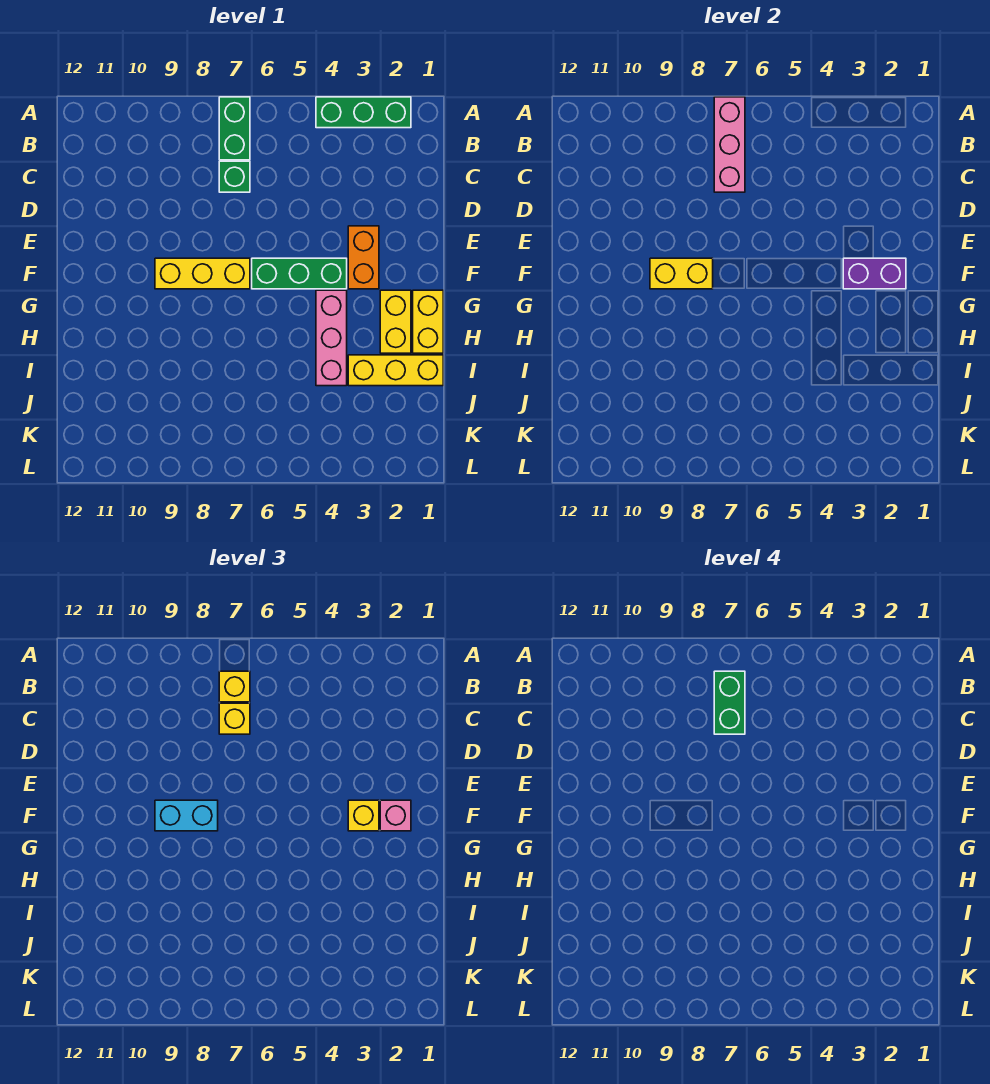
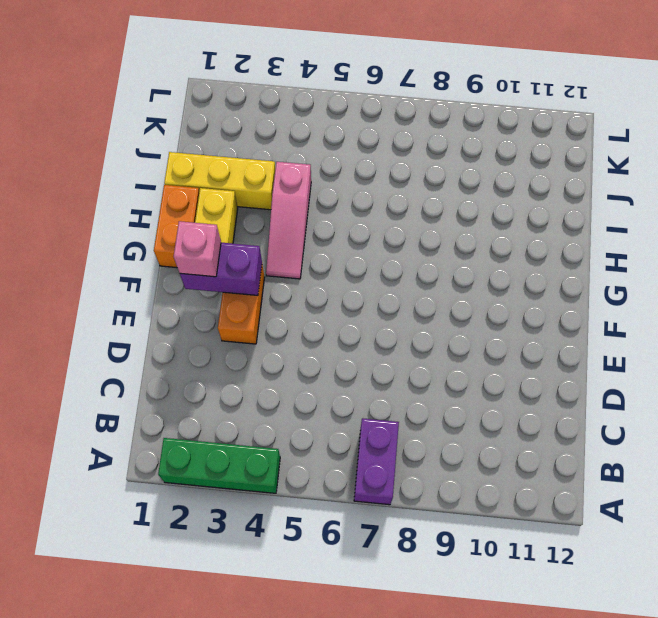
purple brick A7:B7 level 1 -> green brick A7:B7 level 1
orange brick G1:H1 level 1 -> yellow brick G1:H1 level 1
pink slope G4:I4 level 1 top I -> pink brick G4:I4 level 1
none -> green brick C7 level 1
none -> green brick F4:F6 level 1
none -> yellow brick F7:F9 level 1

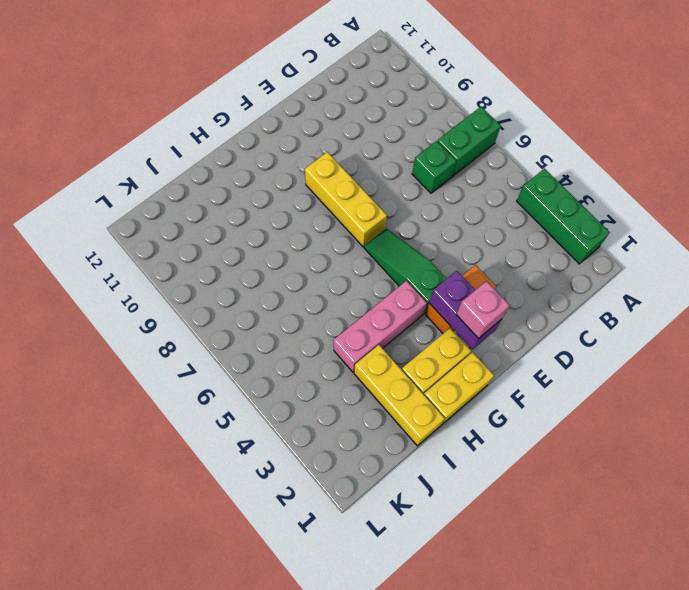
green slope F4:F6 level 1 top 4 -> green brick F4:F6 level 1
none -> pink brick A7:C7 level 2
none -> yellow brick F8:F9 level 2
none -> yellow brick B7 level 3

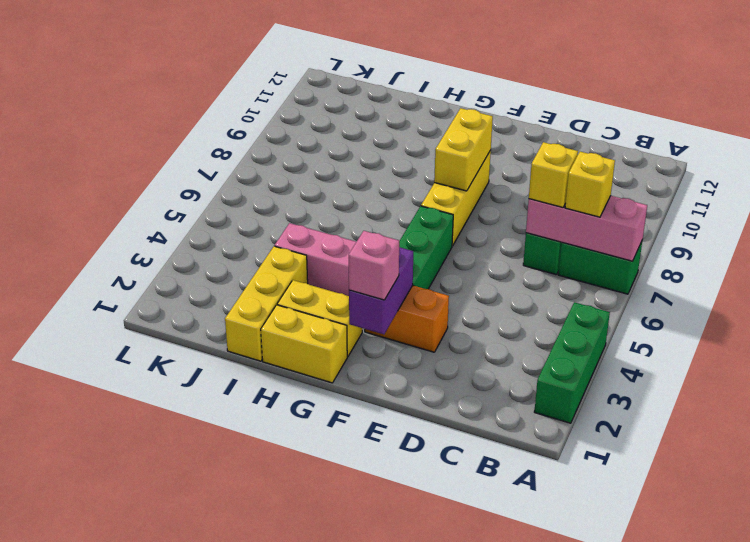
none -> yellow brick F3 level 3
none -> cyan brick F8:F9 level 3
none -> green brick B7:C7 level 4

